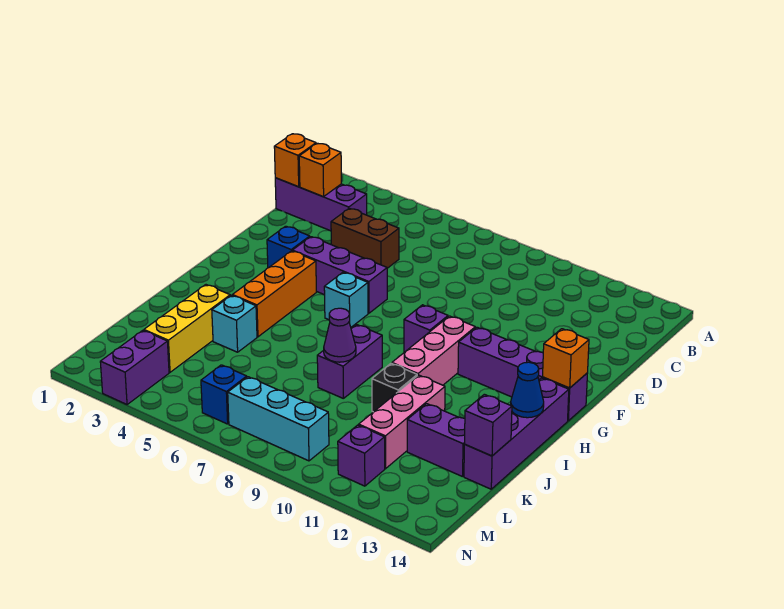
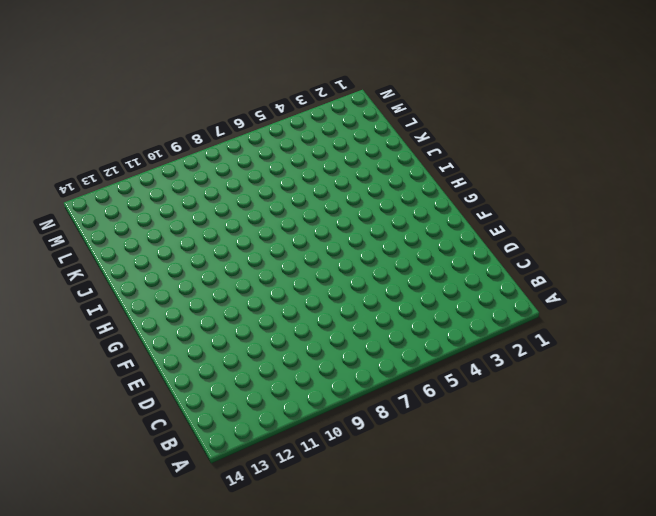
none -> purple brick C1:C3 level 1
none -> brown brick D4:D5 level 1
none -> blue brick F3 level 1

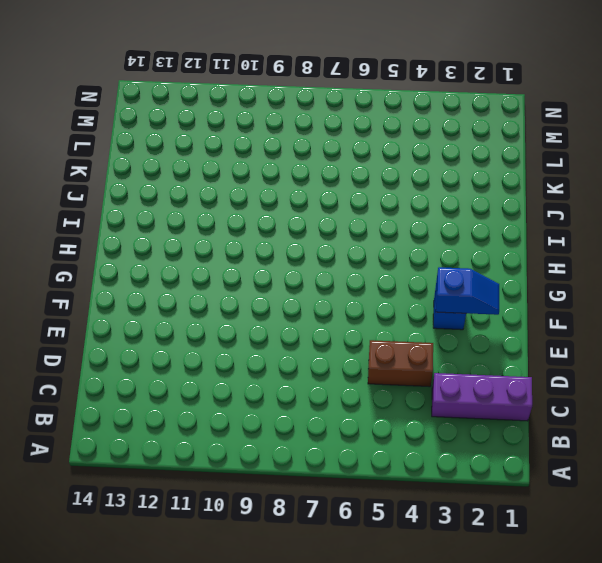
blue slope F2:F3 level 2 top 3 -> none
none -> purple brick F4:F6 level 1
none -> orange brick G4:I4 level 1
none -> cyan brick G6 level 1

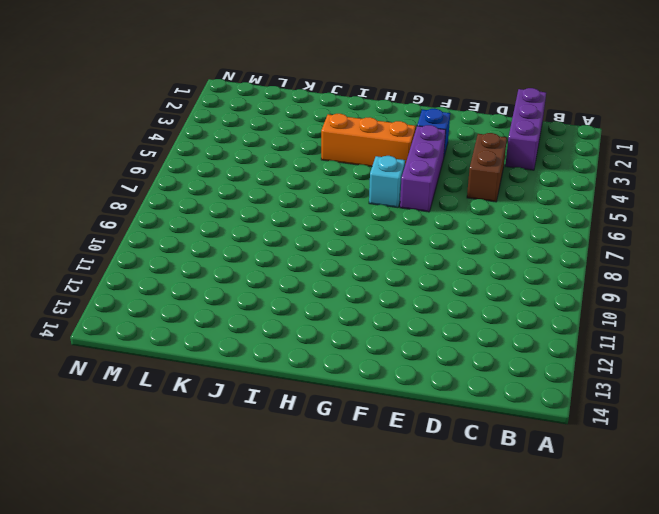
none -> purple brick G9 level 1
none -> pink brick G10:I10 level 1
none -> purple brick G11:G14 level 1

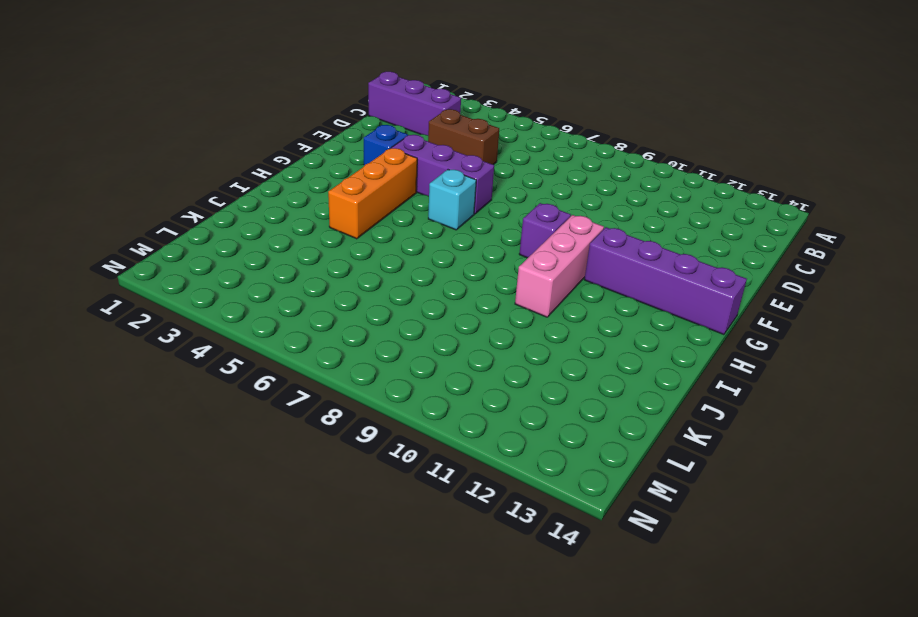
none -> purple brick H14:K14 level 1
none -> purple brick I8:J8 level 1
none -> yellow brick J3:L3 level 1

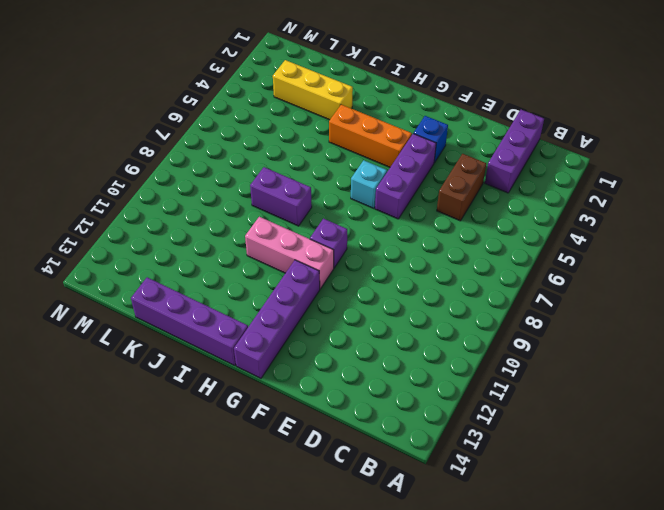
none -> cyan brick J4 level 1
none -> black brick J10 level 1
none -> pink brick J11:L11 level 1

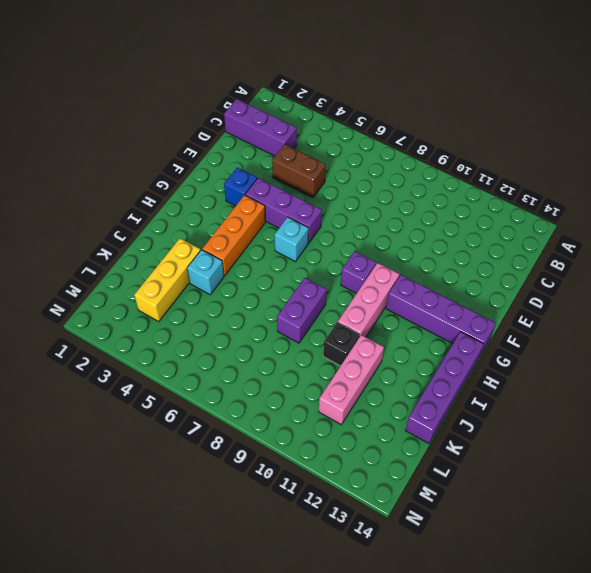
none -> purple brick K12:K13 level 1
none -> purple brick M3:N3 level 1
none -> blue brick M6 level 1

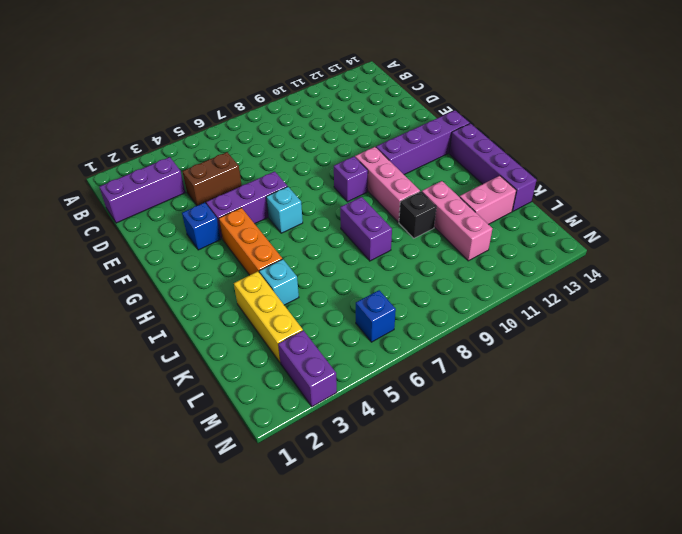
pink brick K12:K13 level 1 -> purple brick K12:K13 level 1
none -> cyan brick M7:M9 level 1
none -> purple brick M11 level 1
none -> orange brick C1 level 2

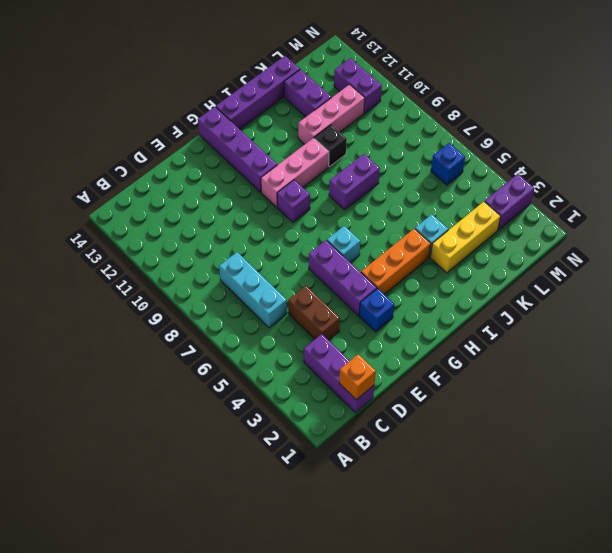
cyan brick C6:C8 level 1 -> cyan brick M7:M9 level 1
purple brick M11:M12 level 1 -> purple brick M11 level 1
none -> orange brick C2 level 2
none -> orange brick G14 level 2
none -> blue cone I14 level 2

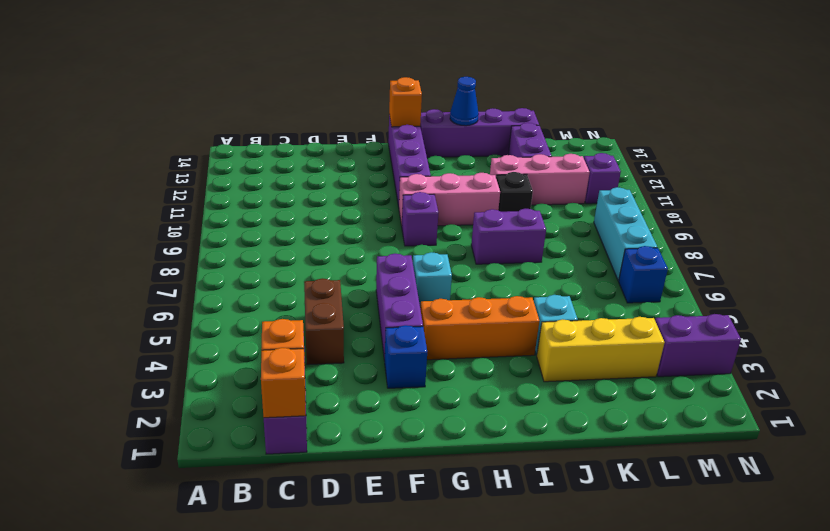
none -> purple cone J8 level 2
none -> purple brick K14 level 2

